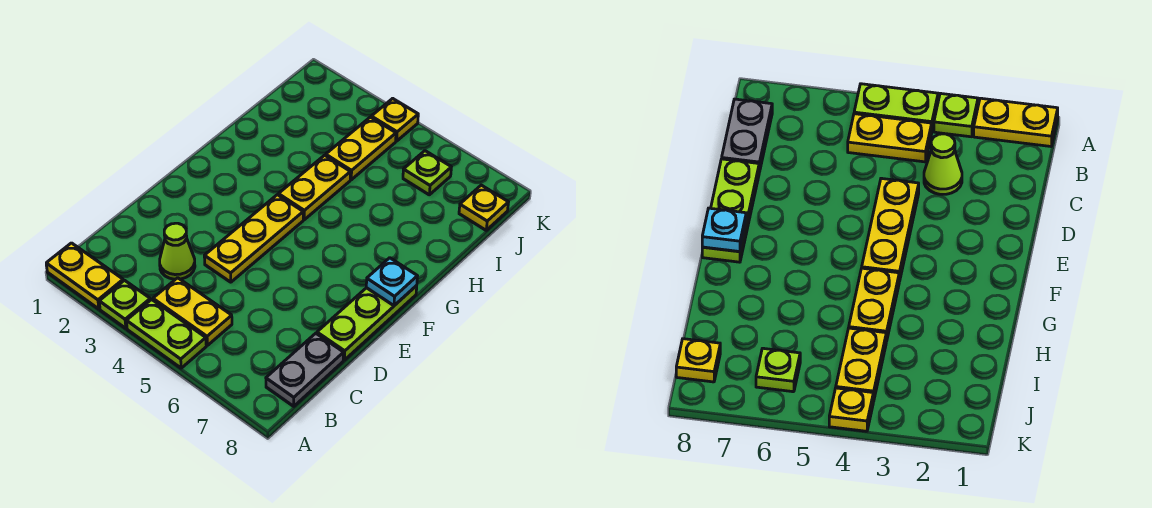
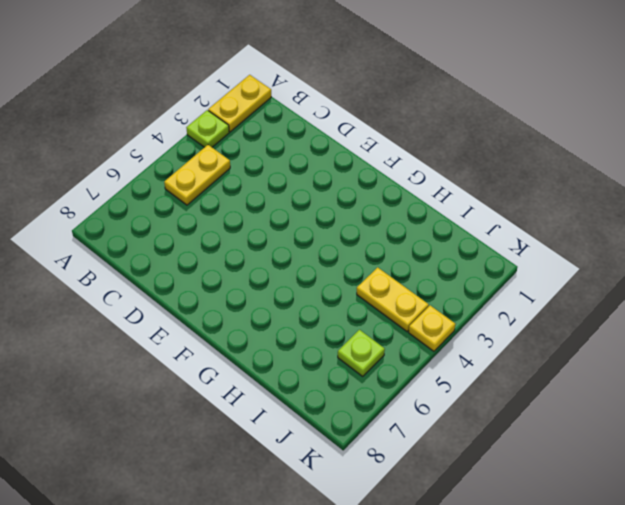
none -> lime plate A4:A5 level 1
none -> grey plate B8:C8 level 1
none -> lime cone C3 level 1

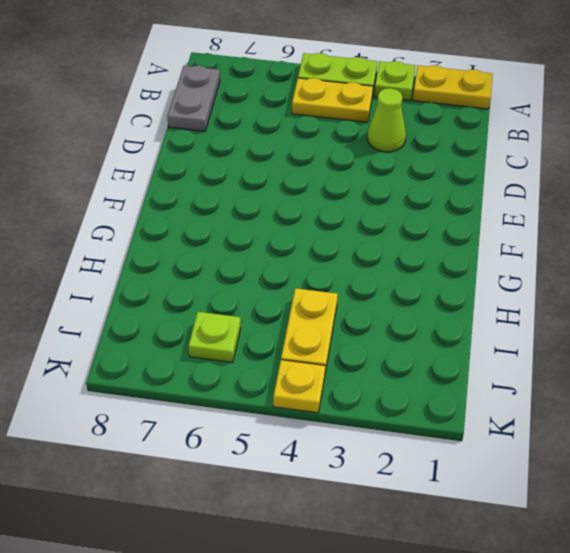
none -> yellow plate D4:F4 level 1
none -> lime plate D8:F8 level 1
none -> yellow plate G4:H4 level 1

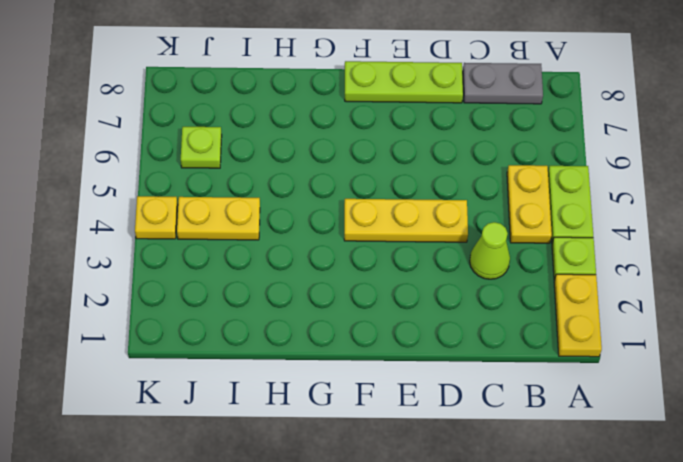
none -> yellow plate G4:H4 level 1
none -> yellow plate J8 level 1
none -> cyan plate F8 level 2

